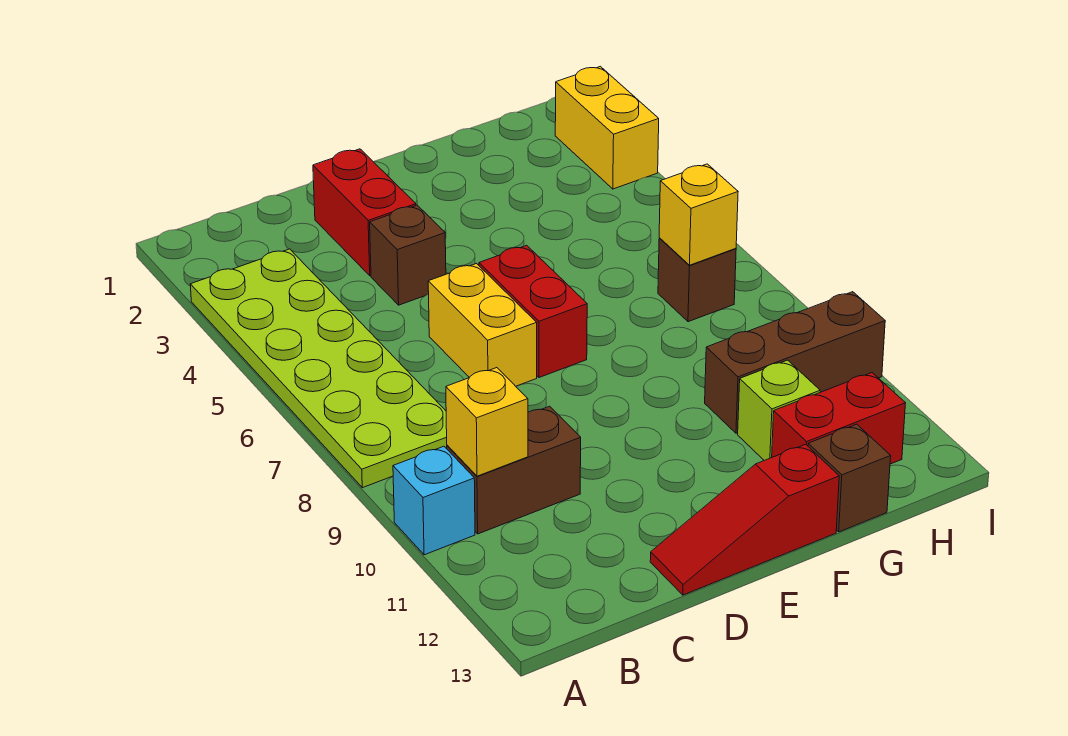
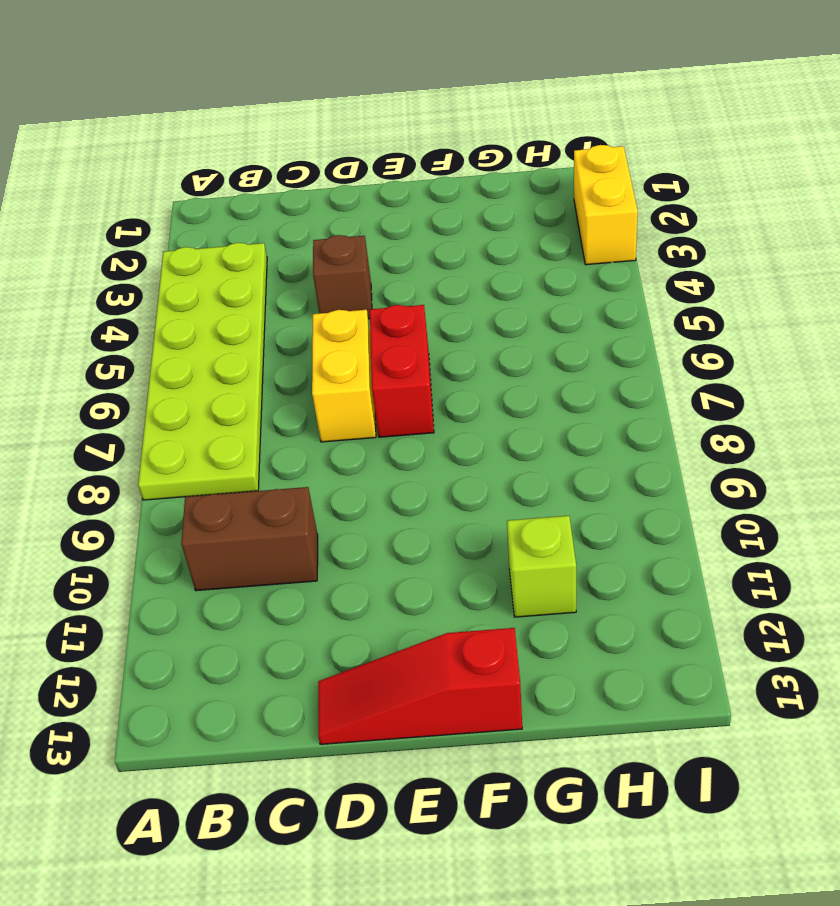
none -> cyan brick A10 level 1
none -> red brick D2:D3 level 1
none -> brown brick G10:I10 level 1

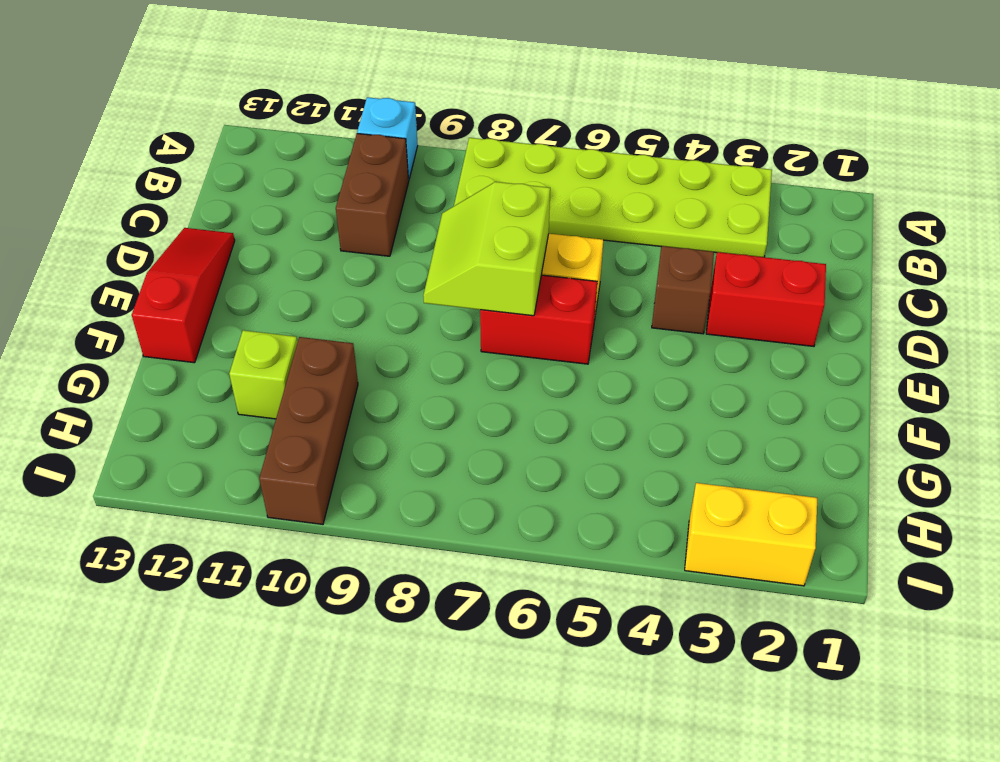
lime slope D7:E8 level 2 top 7 -> none
none -> red brick G12:H12 level 1
none -> brown brick G13 level 1
none -> brown brick H7 level 1

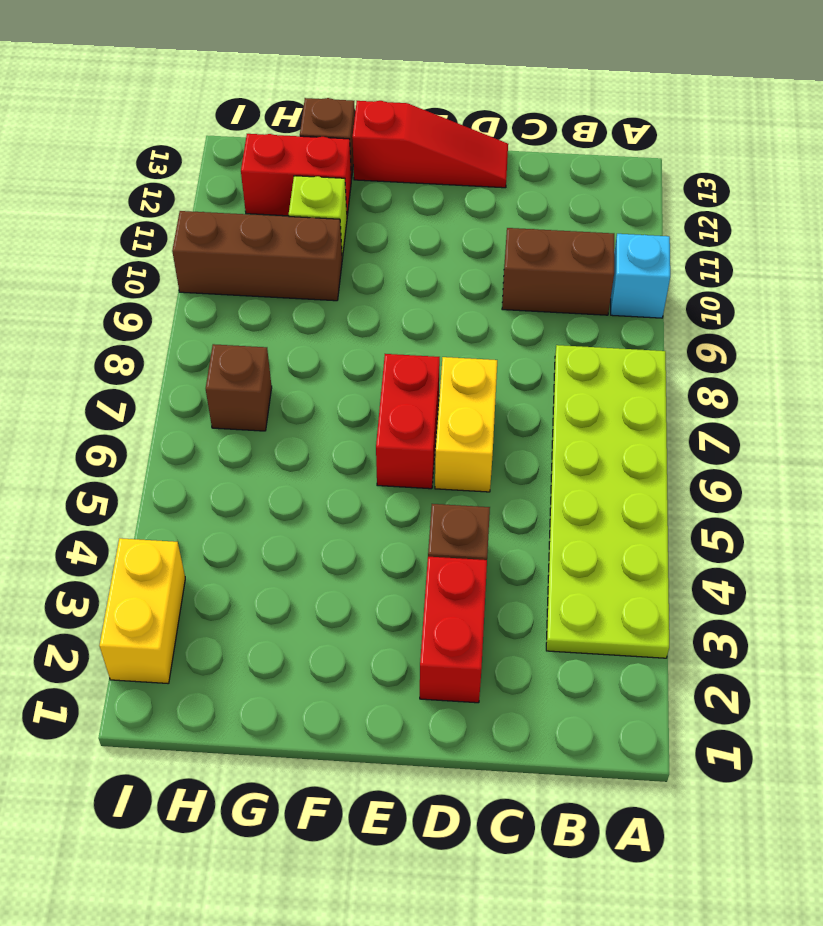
none -> yellow brick B10 level 2
none -> yellow brick H7 level 2

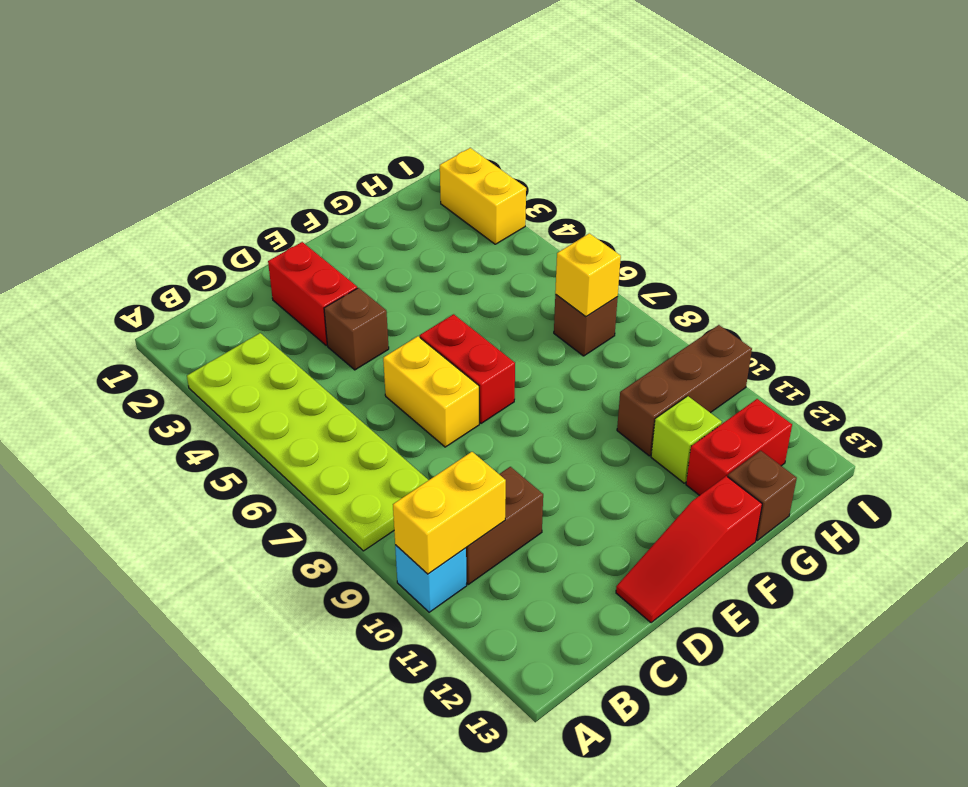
yellow brick A10:B10 level 2 -> yellow brick B10 level 2

